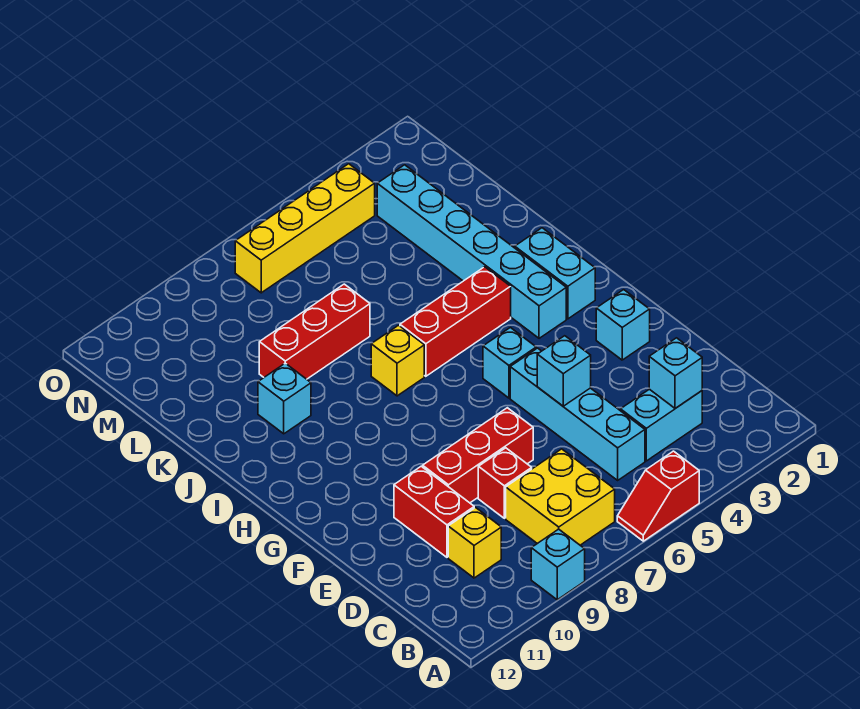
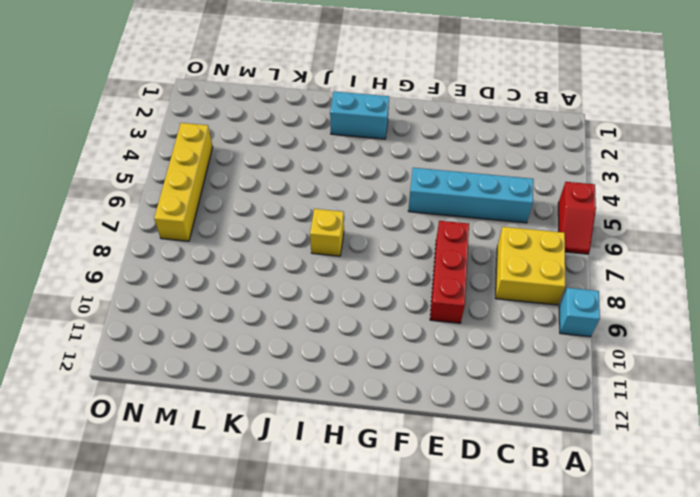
none -> cyan brick C3:C4 level 1
none -> yellow brick C10 level 1
none -> red brick D8 level 1

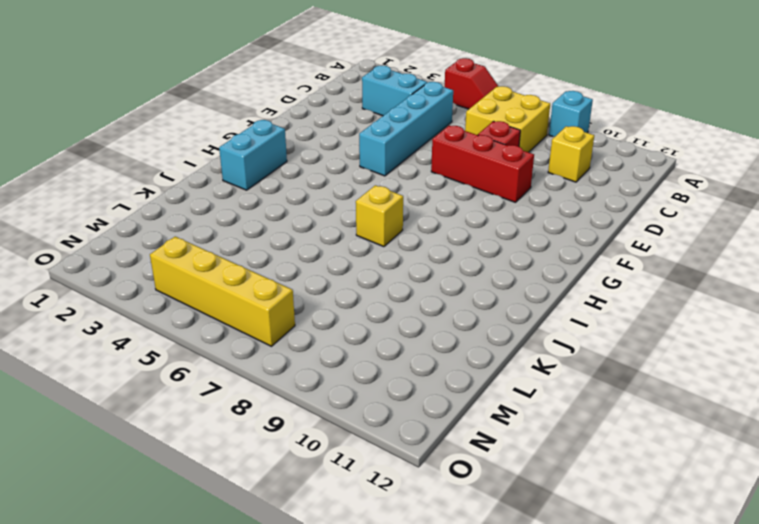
none -> red brick D10:E10 level 1
none -> cyan brick F2 level 1
none -> cyan brick G5 level 1

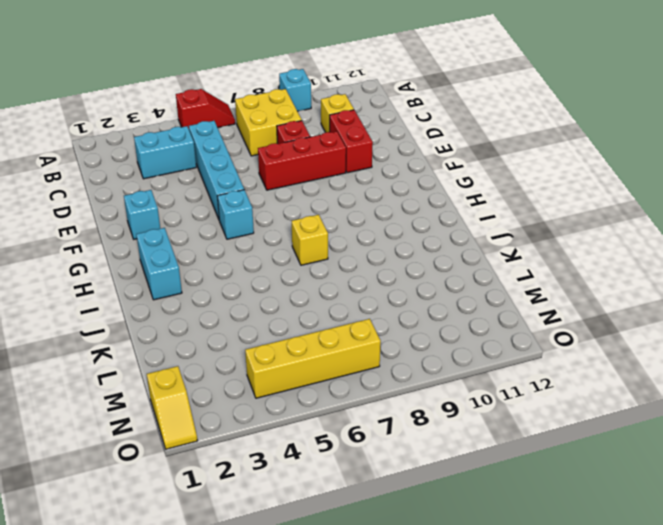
yellow slope N1:O1 level 1 top N -> none
none -> cyan brick H3:M3 level 1
none -> red brick I4:I6 level 1
none -> cyan brick J10 level 1

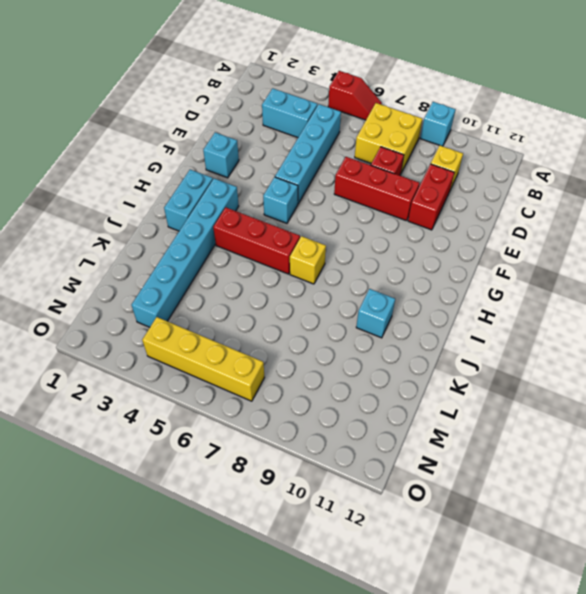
none -> red brick K7:K9 level 1
none -> cyan brick C3 level 2
none -> cyan brick E5 level 2

